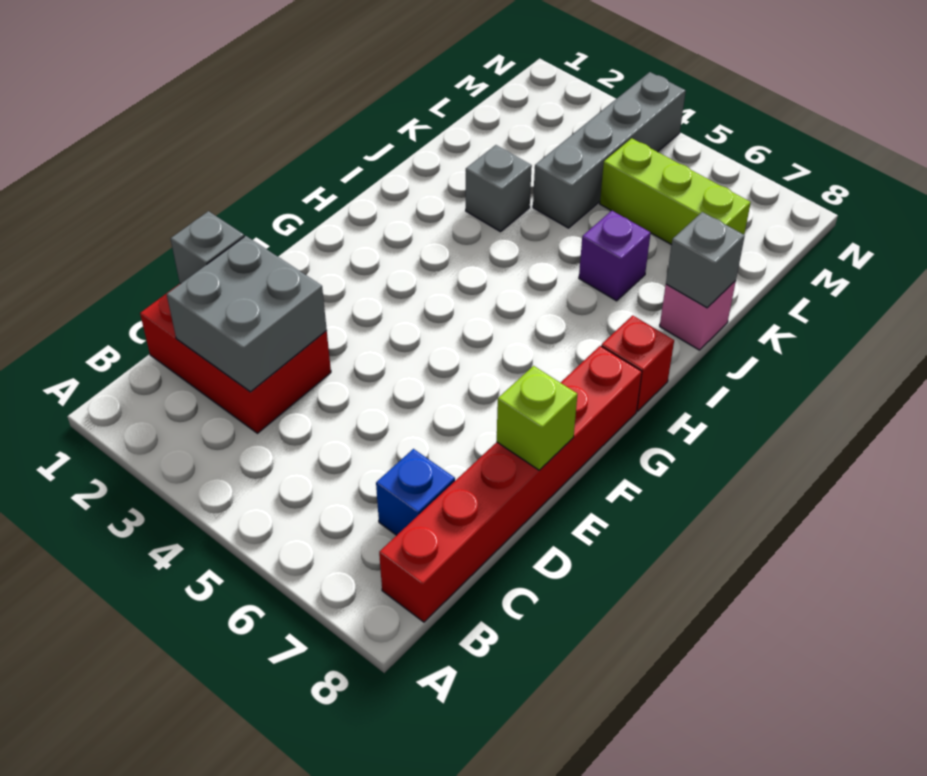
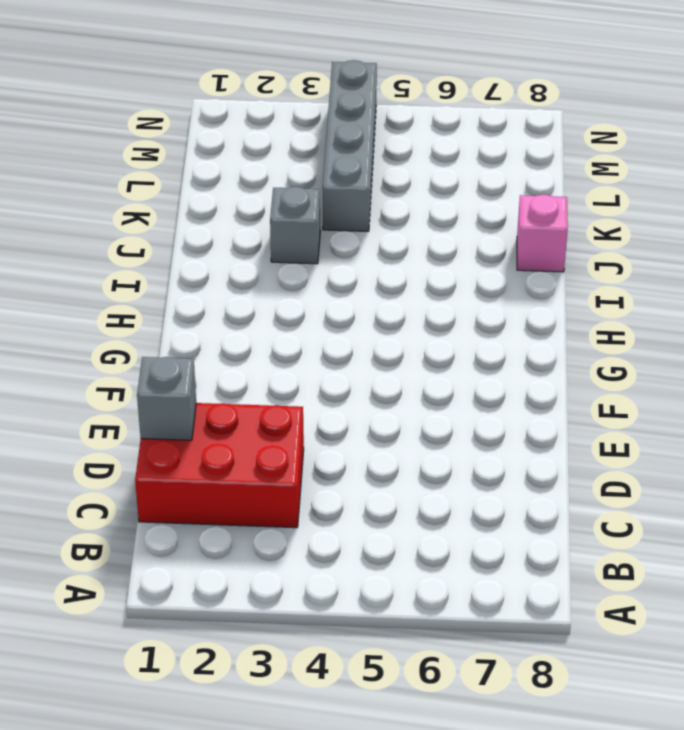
none -> red brick B8:G8 level 1
none -> blue brick C7 level 1
none -> red brick H8 level 1

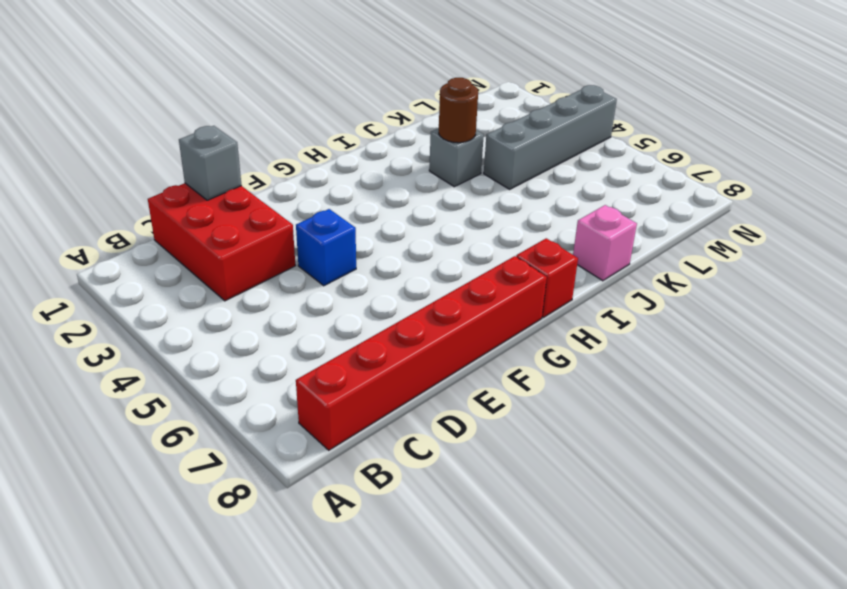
blue brick E4 level 1 -> blue brick C7 level 1
brown round brick J3 level 2 -> none
none -> purple brick J6 level 1
none -> lime brick L5:L7 level 1
none -> grey brick C2:D3 level 2

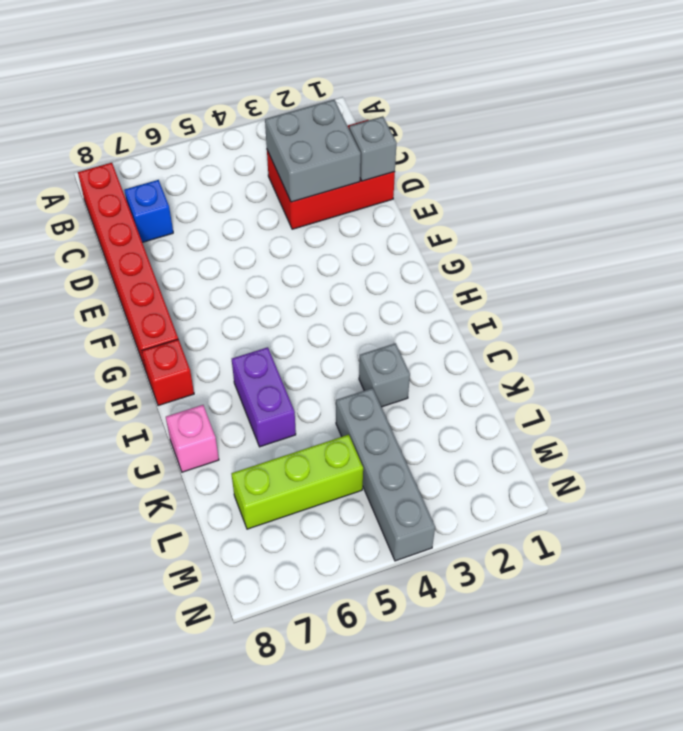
purple brick I6:J6 level 1 -> purple brick J6 level 1
none -> lime brick E8 level 2
none -> grey brick J8 level 2

